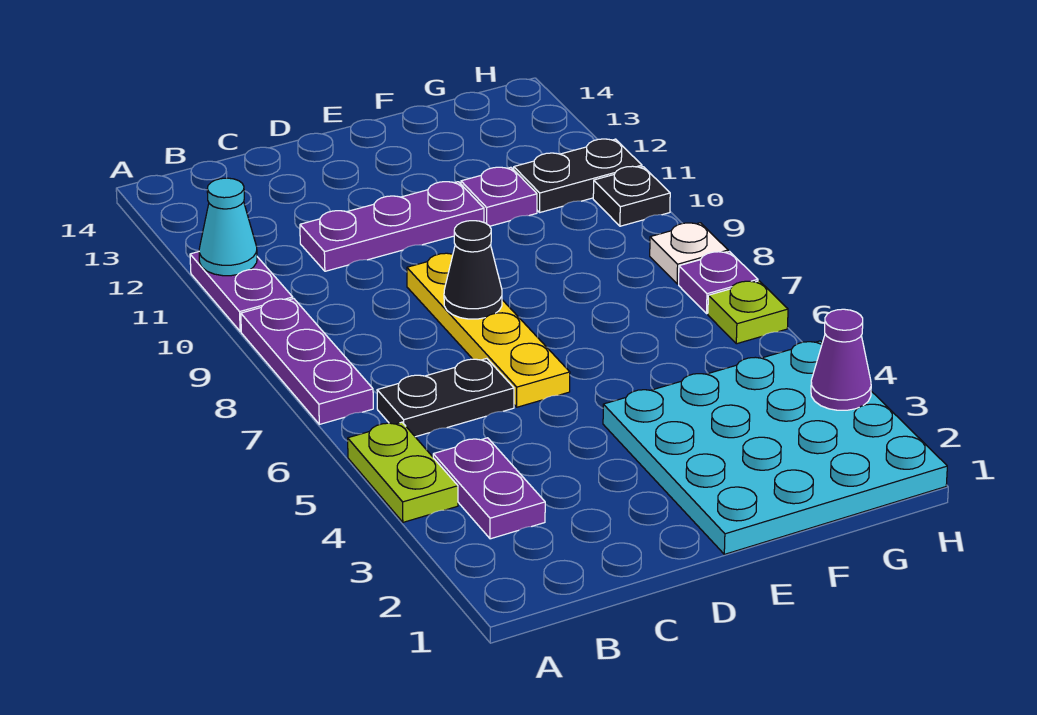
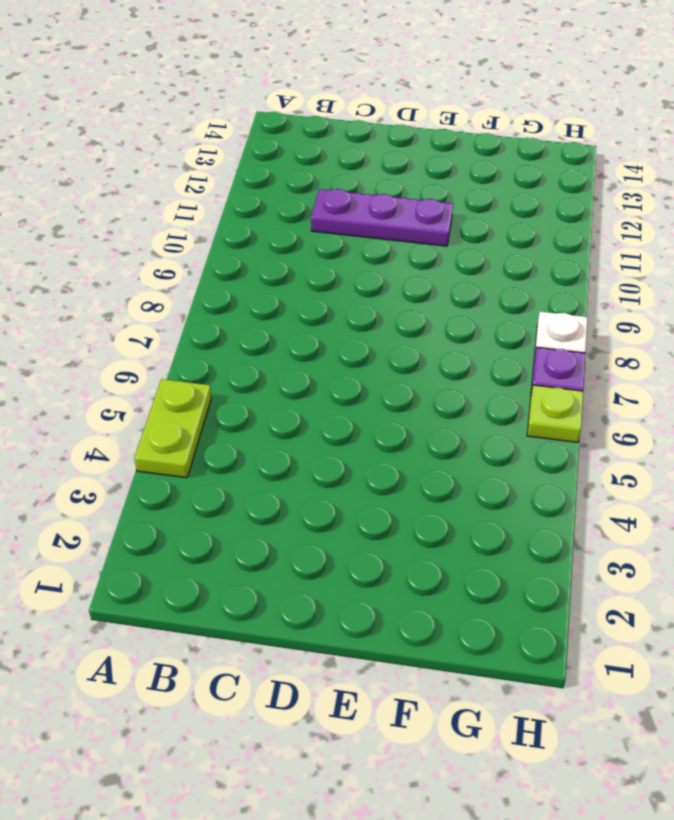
none -> purple plate A7:A9 level 1
none -> purple plate A10:A11 level 1
none -> purple plate B3:B4 level 1

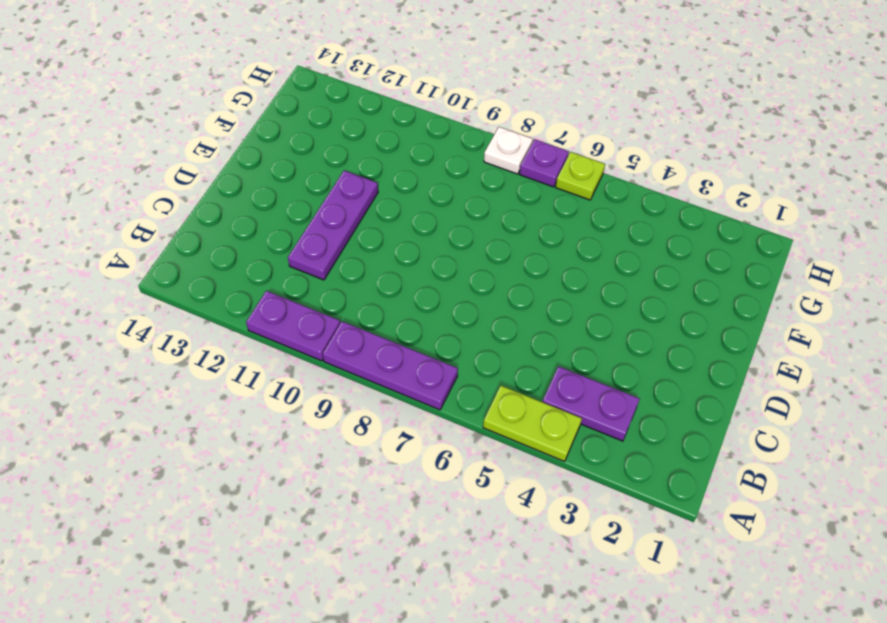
none -> black plate B6:C6 level 1
none -> yellow plate D6:D9 level 1
none -> cyan plate E1:H4 level 1

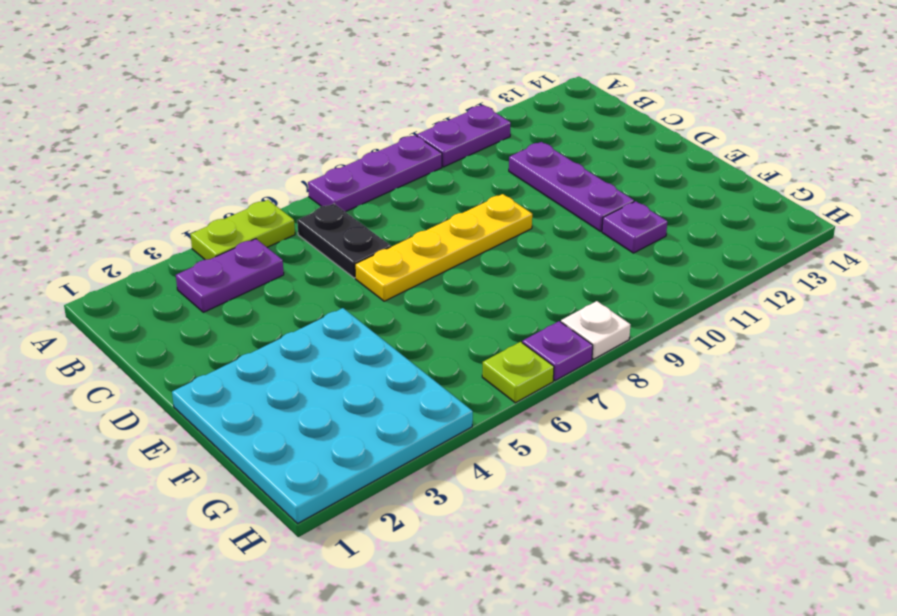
none -> black plate G11:H11 level 1
none -> black plate H10 level 1
none -> cyan cone A11 level 2

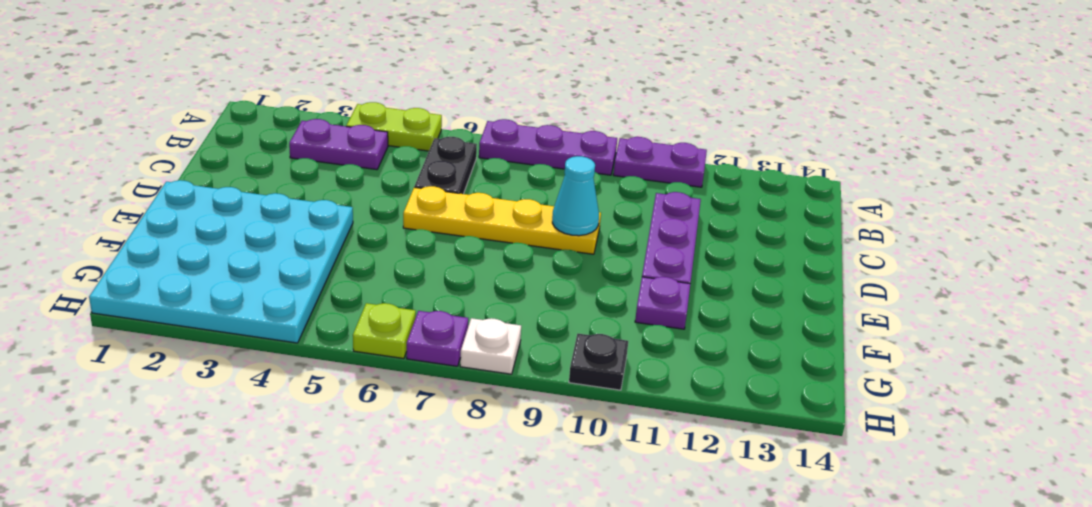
cyan cone D9 level 2 -> cyan cone A11 level 2
none -> black plate G11:H11 level 1
none -> black cone D8 level 2
none -> purple cone H3 level 2

